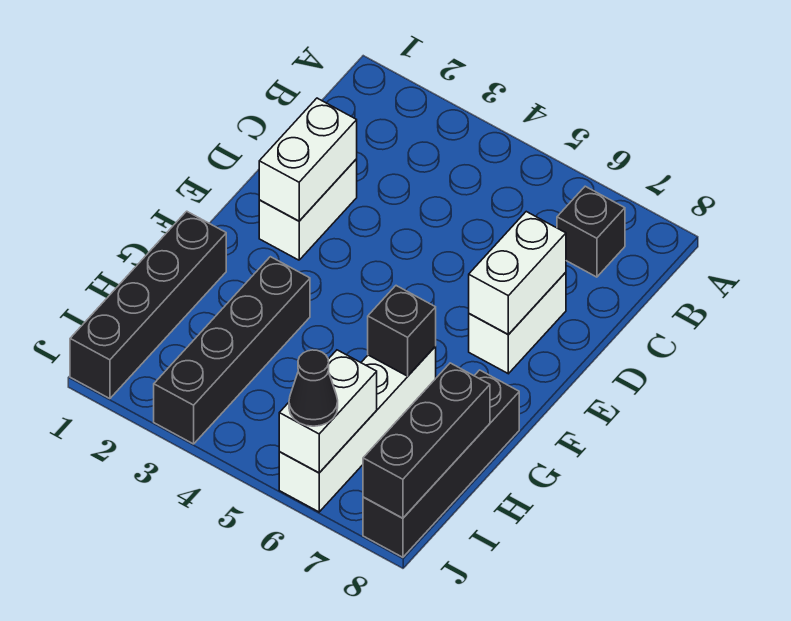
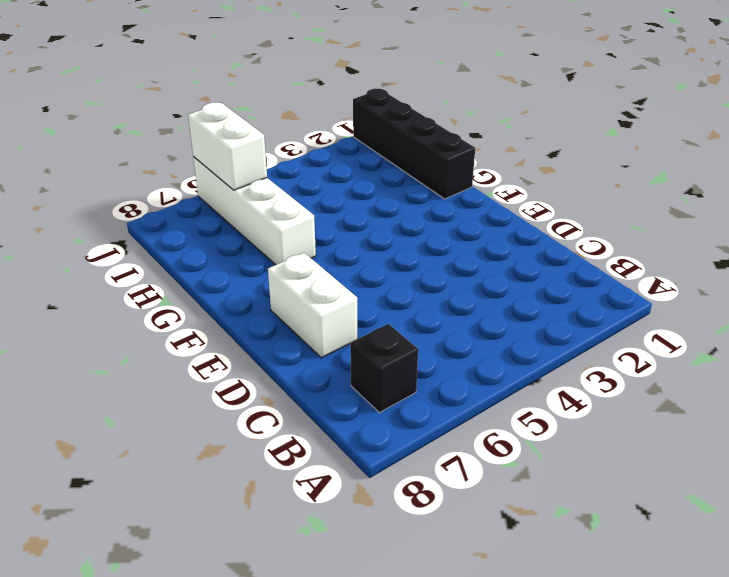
none -> white brick D2:E2 level 1
none -> black brick G3:J3 level 1
none -> black brick G8:J8 level 1

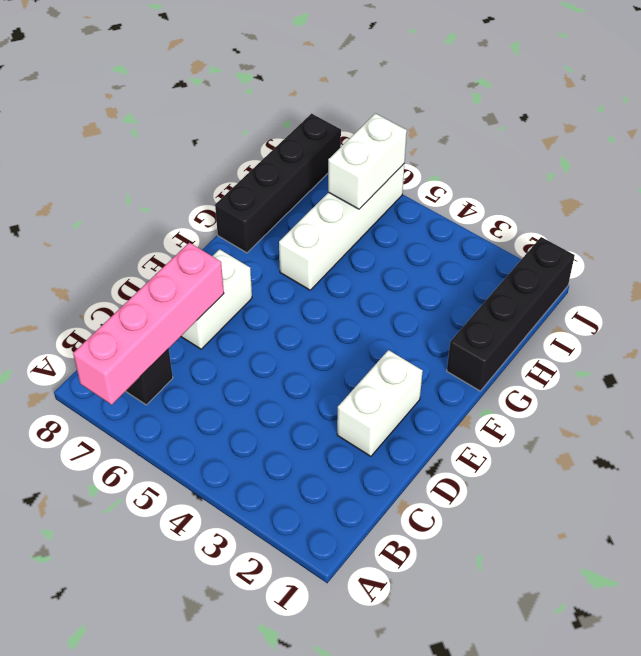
pink brick A7:D7 level 2 -> white brick D7:E7 level 2
none -> black brick G3:J3 level 1
none -> white brick D2:E2 level 2
none -> black brick G6 level 2

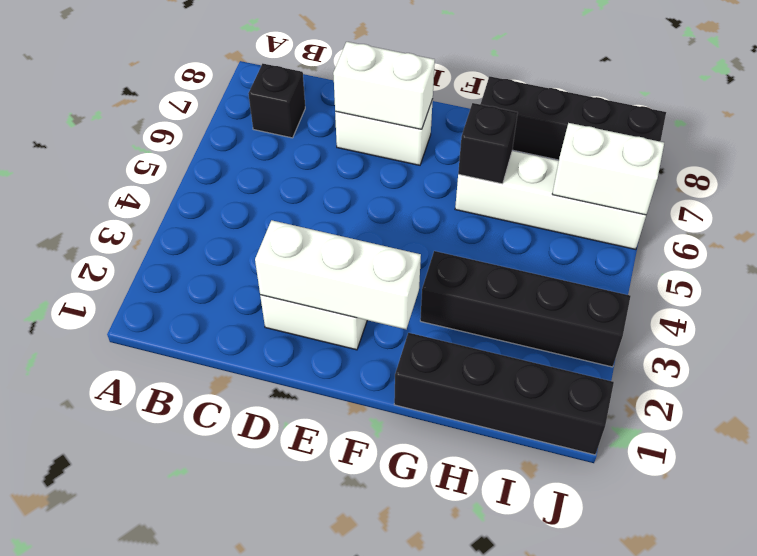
white brick D2:F2 level 2 -> white brick D2:E2 level 2
none -> black brick H8:J8 level 2
none -> black cone J6 level 3

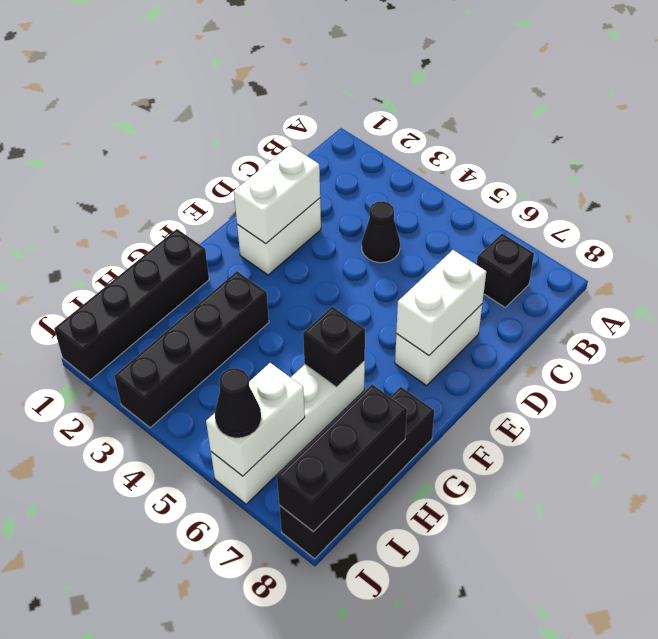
black cone C4 level 1 -> none

